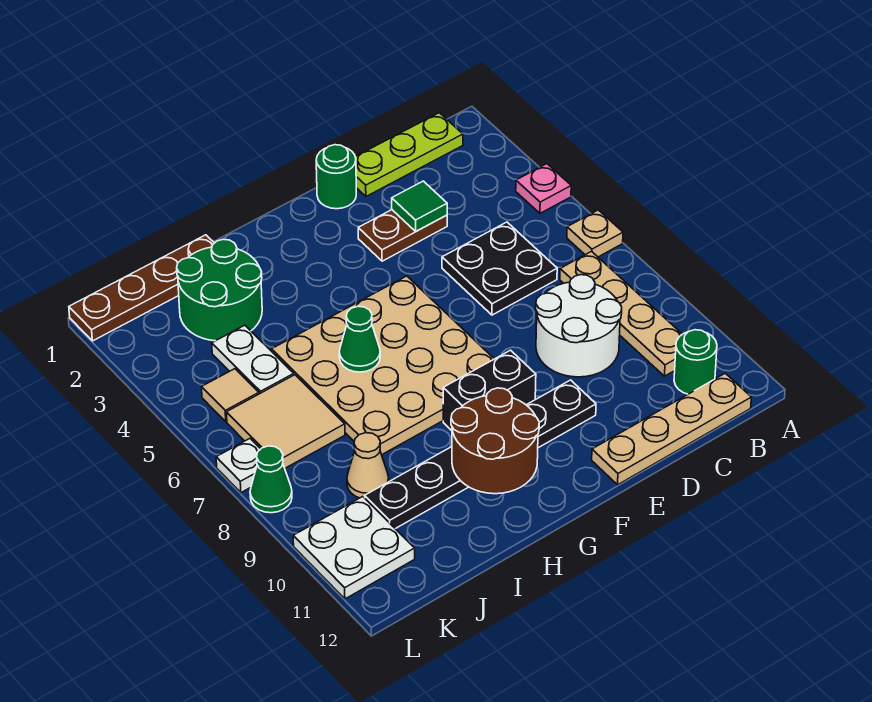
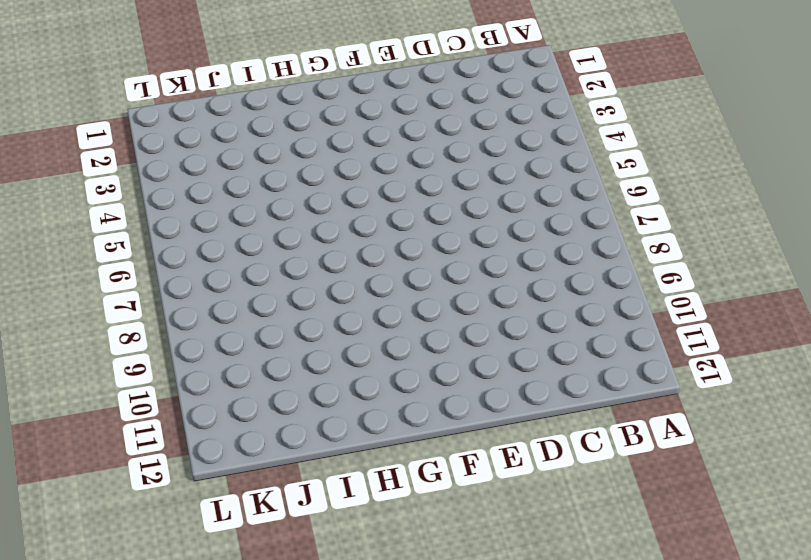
none -> pink plate A4 level 1
none -> tan plate A6 level 1
none -> lime plate B1:D1 level 1

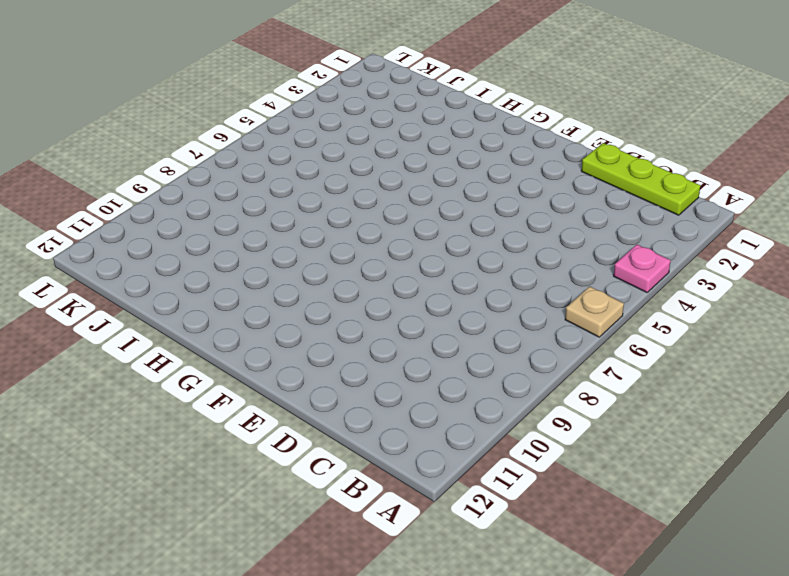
none -> tan plate B7:B10 level 1
none -> green round brick B11 level 1
none -> tan plate B12:E12 level 1

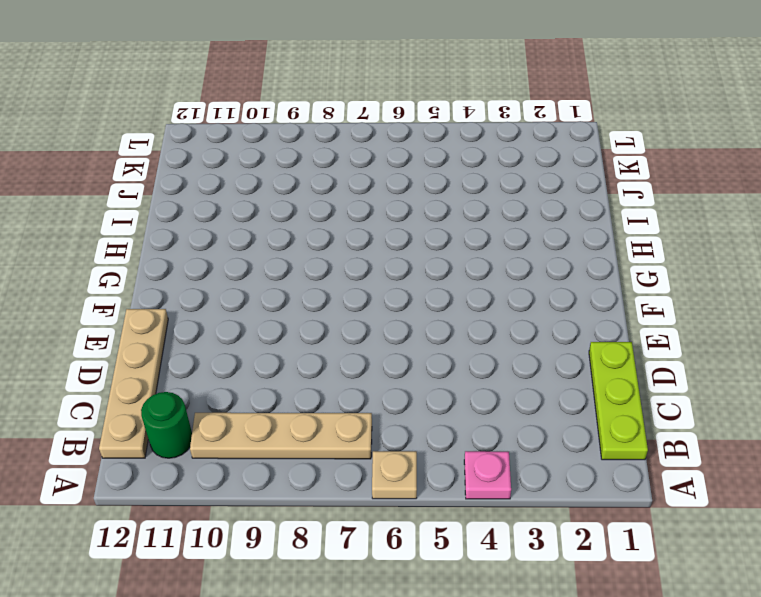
none -> black plate C5:D6 level 1
none -> white round brick C8:D9 level 1
none -> brown plate D3:E3 level 1

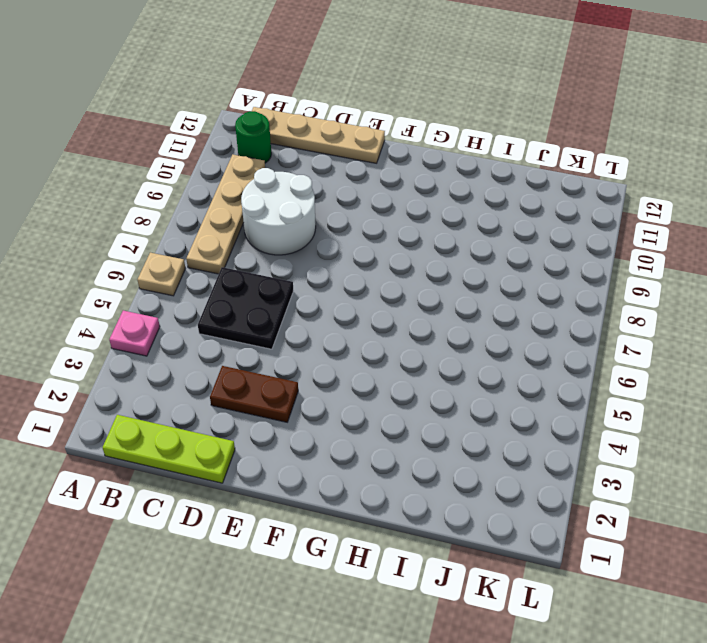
none -> green round brick E1 level 1
none -> black plate E10:J10 level 1
none -> tan plate F5:I8 level 1

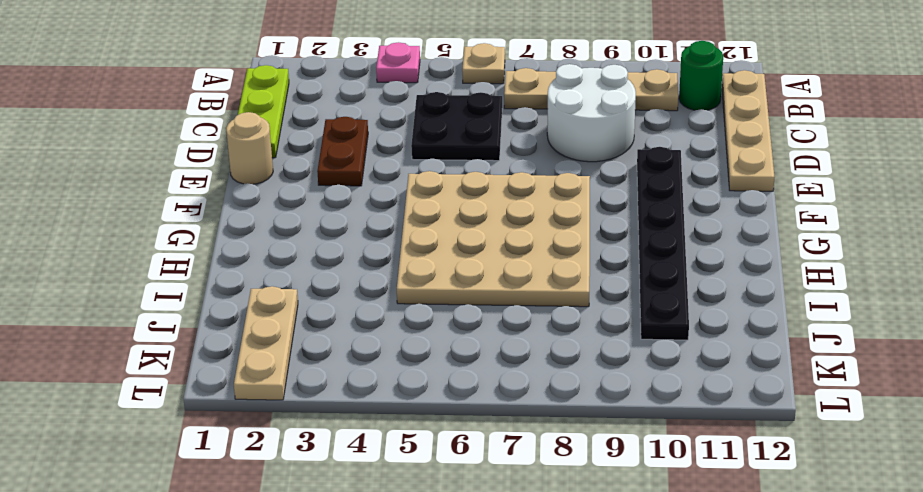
tan round brick E1 level 1 -> green round brick E1 level 1
tan plate J2:L2 level 1 -> green round brick I2:J3 level 1
none -> black brick F9:G9 level 1
none -> brown plate I1:L1 level 1
none -> white plate J4:J5 level 1

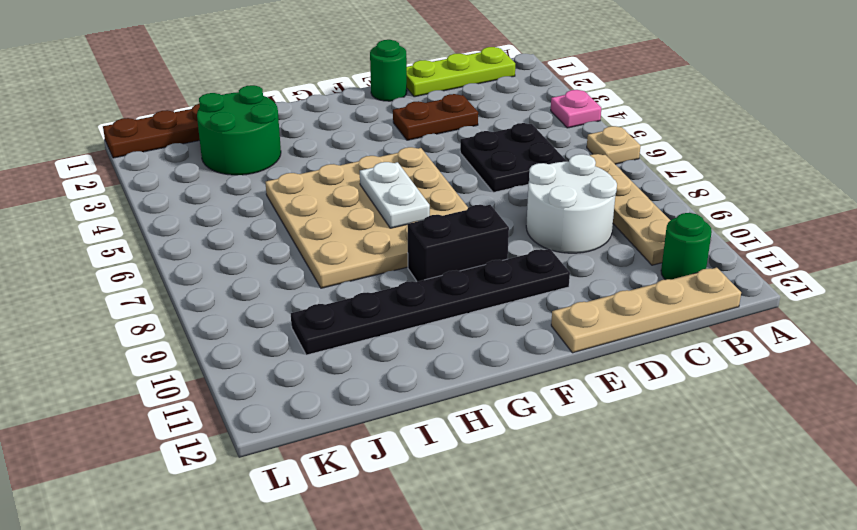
white plate G6:G7 level 2 -> white plate J4:J5 level 1
none -> tan tile J6:K7 level 1
none -> tan cone J9 level 1
none -> tan tile K5 level 1

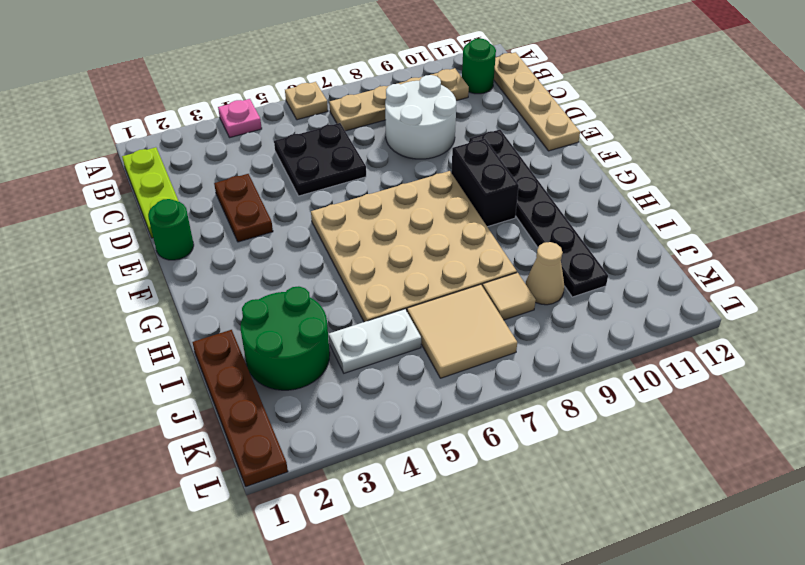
tan tile J8 level 1 -> tan tile K5 level 1
none -> white plate K10:L11 level 1
none -> white plate L7 level 1
none -> green cone L8 level 1

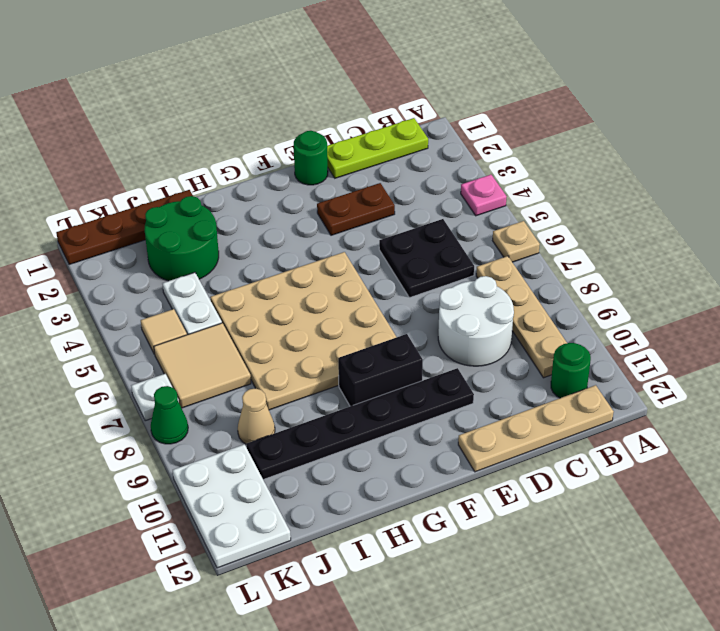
white plate K10:L12 level 1 -> white plate K10:L11 level 1
none -> green tile D3 level 2
none -> brown round brick G10:H11 level 2
none -> green cone H6 level 2

